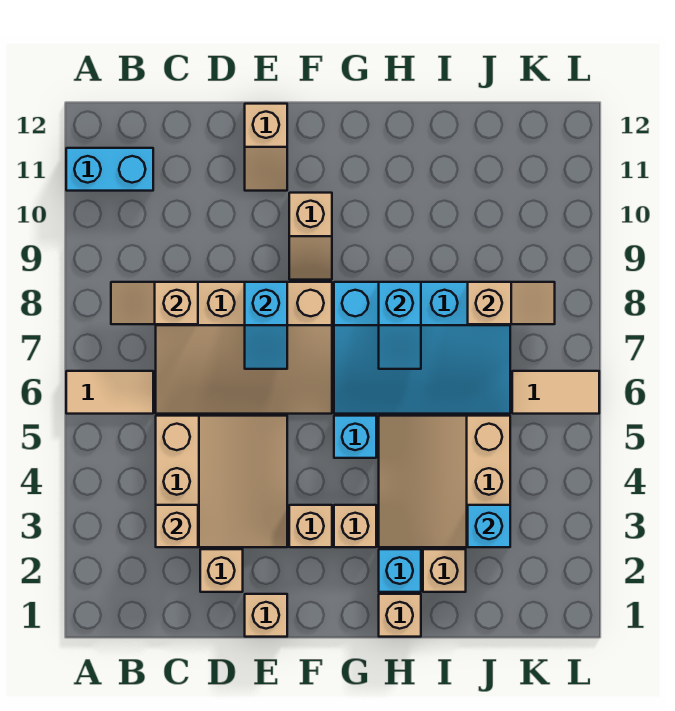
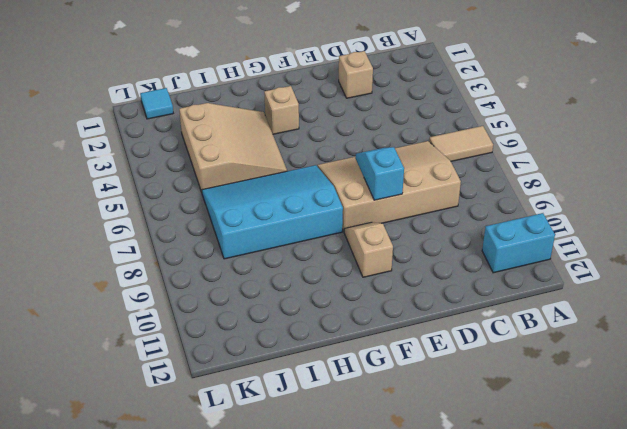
cyan tile K1 level 1 -> none
none -> tan slope C3:E5 level 1 top C
none -> tan brick E1 level 1
none -> tan slope E11:E12 level 1 top 12

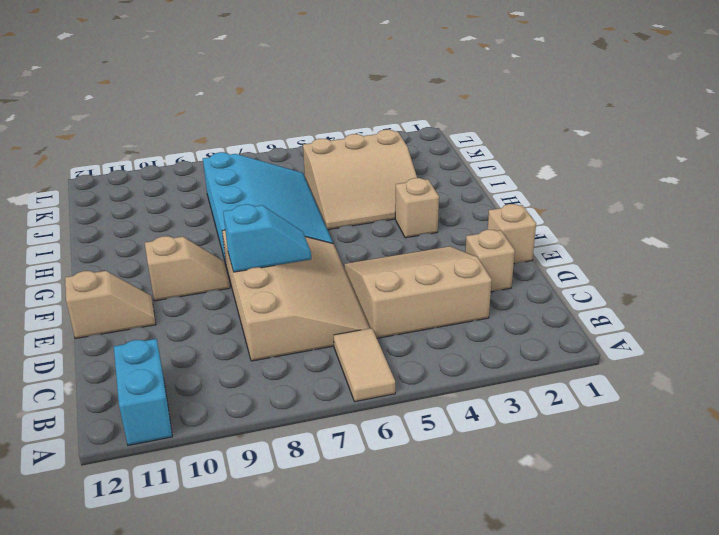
none -> tan brick F3 level 1
none -> cyan brick G5 level 1
none -> tan brick H1 level 1

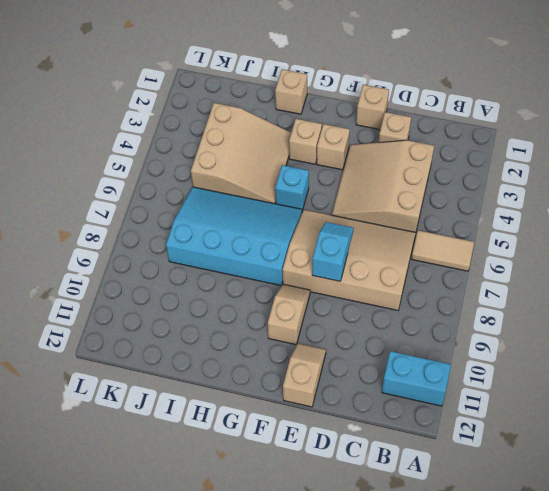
none -> cyan brick H2 level 1
none -> tan brick I2 level 1
none -> tan tile K6:L6 level 1

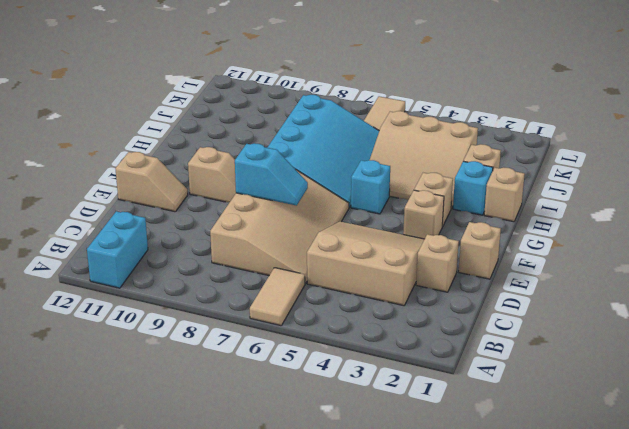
none -> tan slope B8:C8 level 2 top C
none -> tan brick C3 level 2
none -> cyan slope H7:H8 level 2 top 8

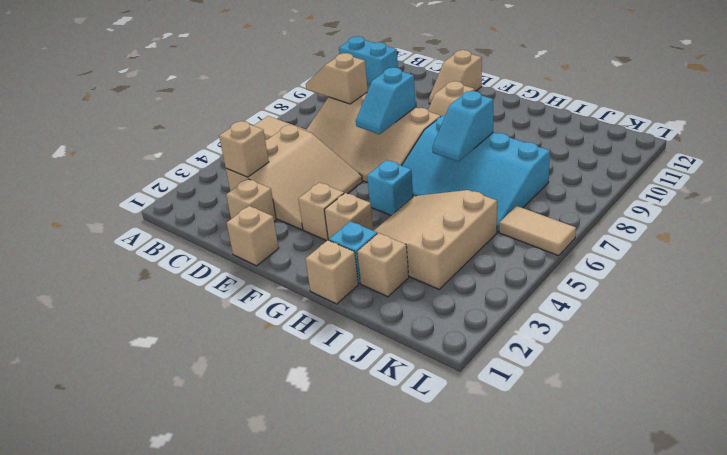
none -> cyan brick J3 level 2
none -> tan slope J8:K8 level 2 top J

